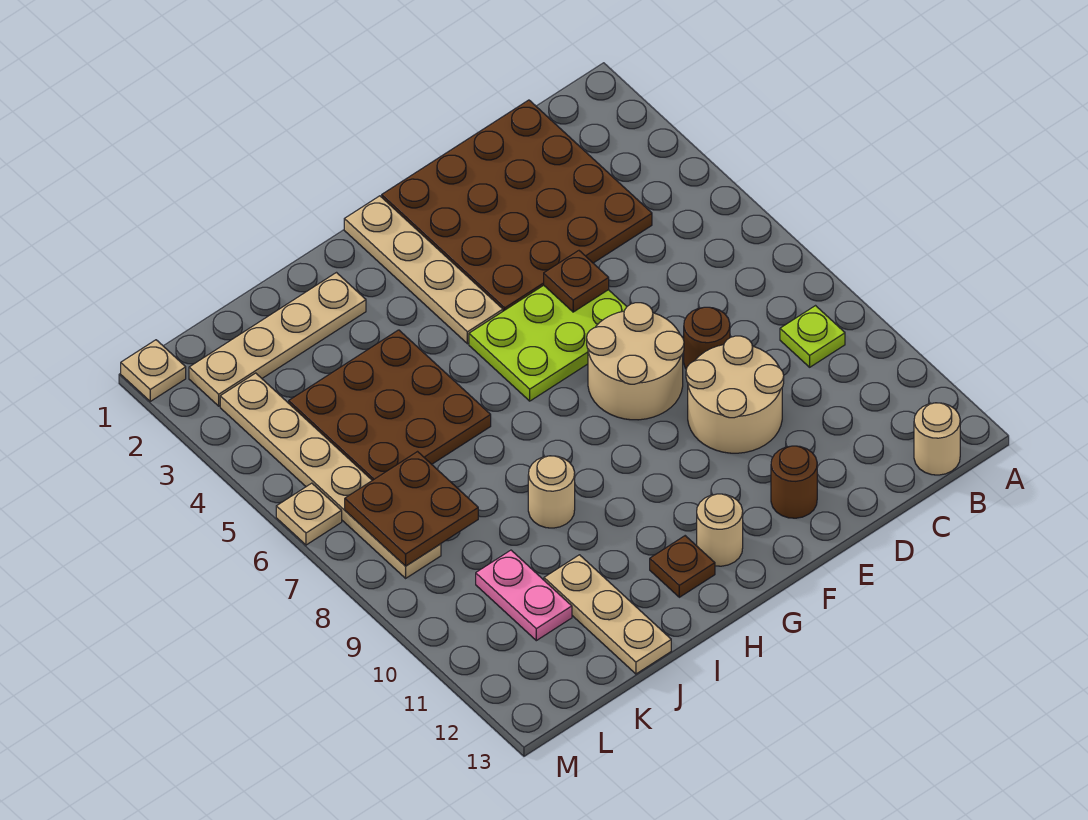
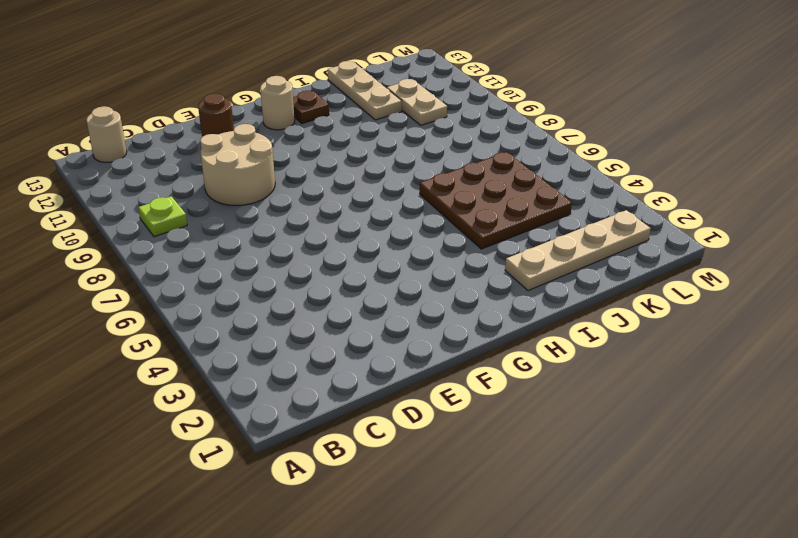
tan plate K10:K11 level 1 -> pink plate K10:K11 level 1
none -> brown plate C1:F4 level 1
none -> brown round brick D8 level 1
none -> lime plate E5:G6 level 1

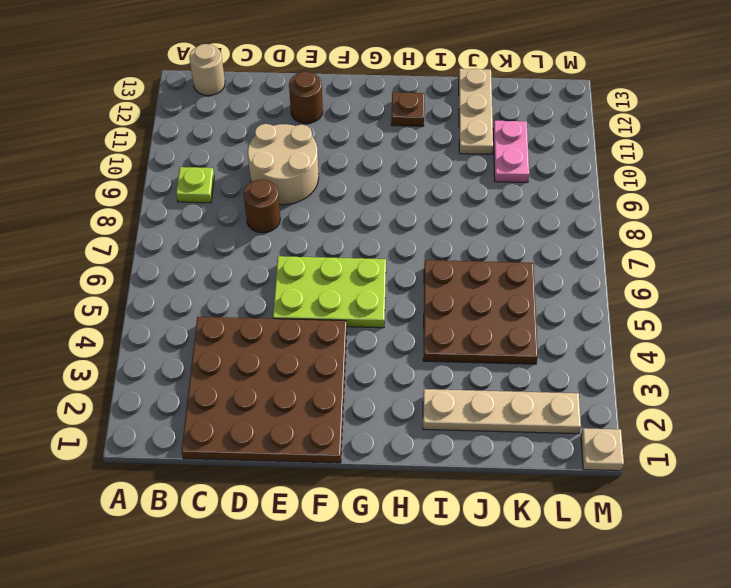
none -> tan round brick E7:F8 level 1
none -> tan plate G1:G4 level 1
none -> tan round brick G12 level 1

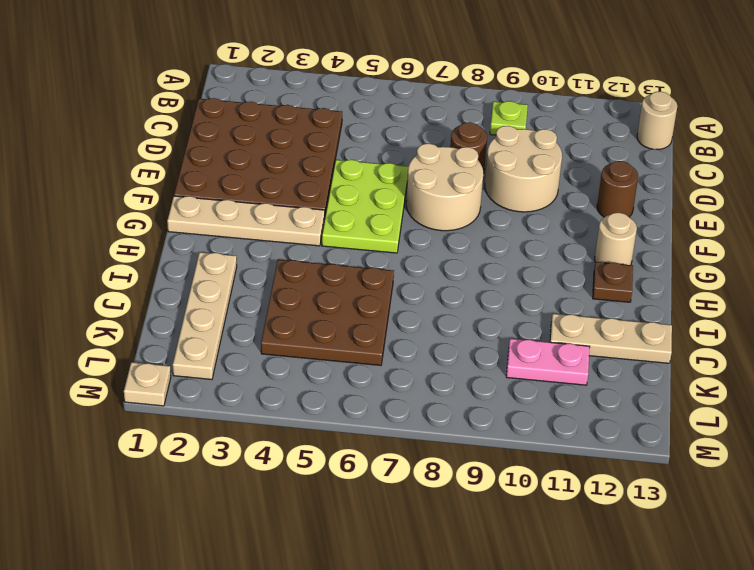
none -> tan round brick I9 level 1
none -> tan plate L3:L8 level 1
none -> tan plate M6 level 1

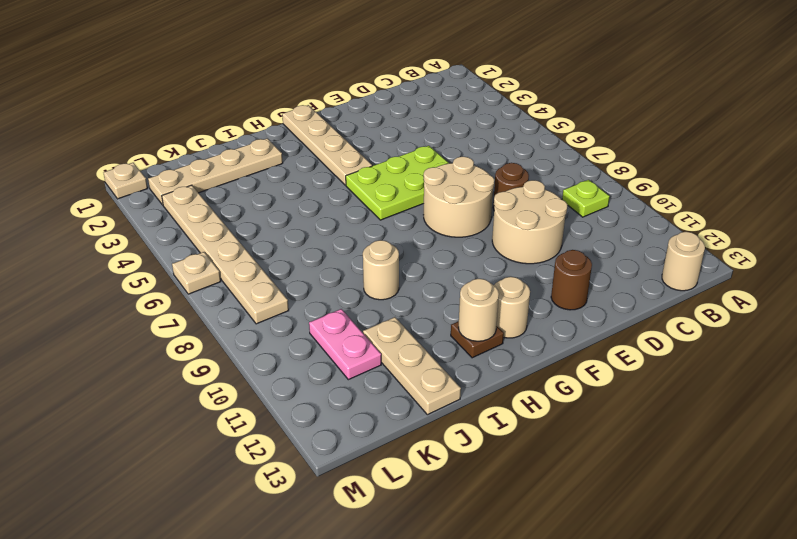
tan round brick H12 level 2 -> none
none -> brown plate C1:F4 level 1
none -> brown plate I4:K6 level 1
none -> brown plate E5 level 2

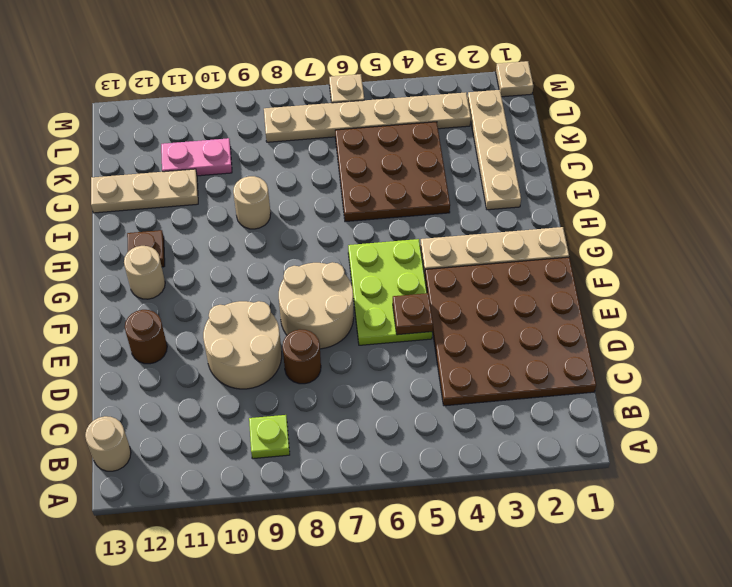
none -> brown plate K7:L8 level 2

